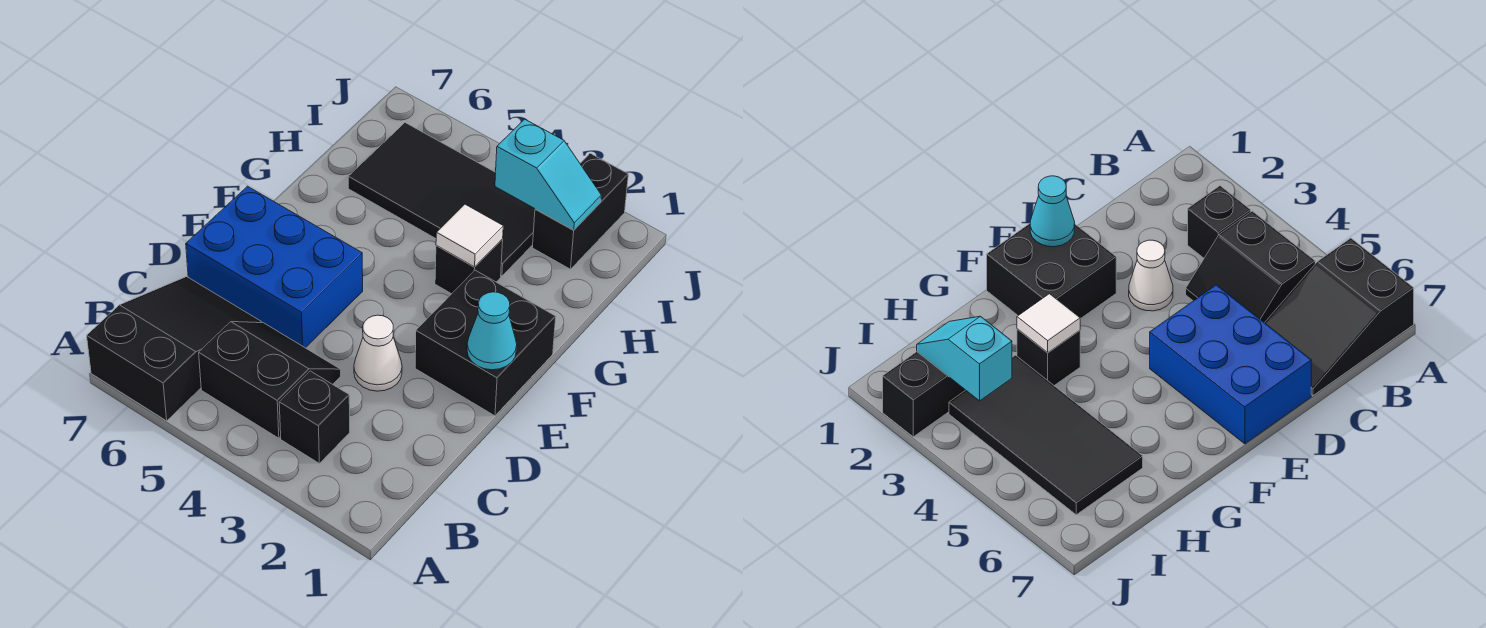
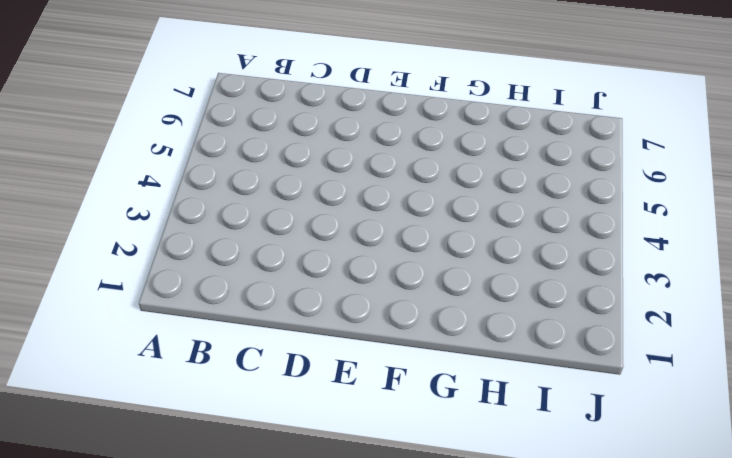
none -> black slope A6:C7 level 1 top A
none -> black brick B3 level 1
none -> black slope B4:C5 level 1 top B

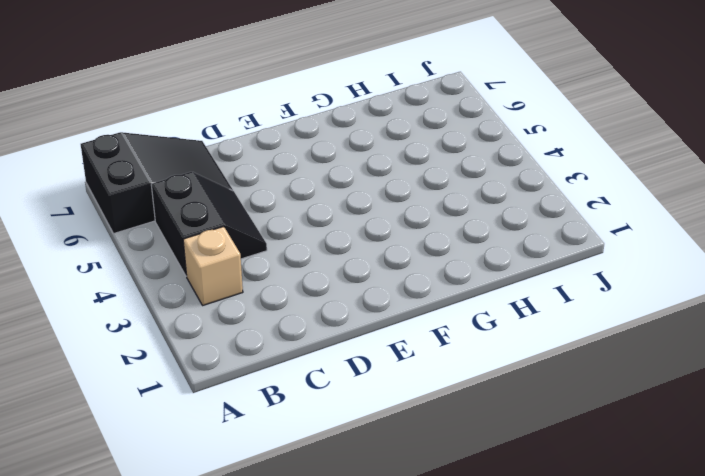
tan brick B3 level 1 -> black brick B3 level 1
none -> white cone D3 level 1
none -> blue brick D5:E7 level 1
none -> black brick E1:F2 level 1

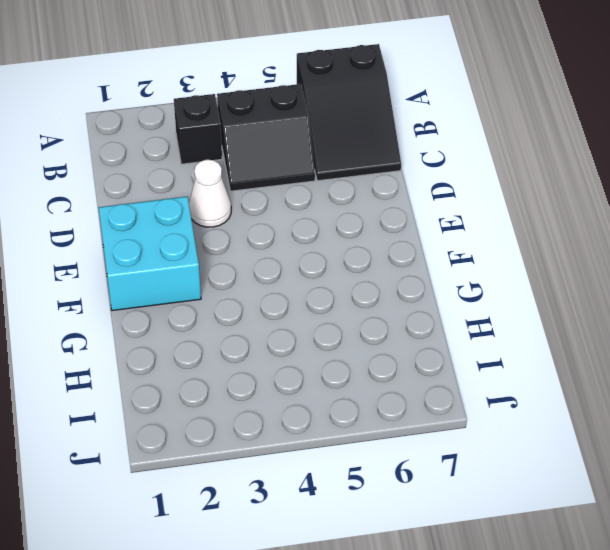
cyan brick E1:F2 level 1 -> black brick E1:F2 level 1
none -> blue brick D5:E7 level 1
none -> black brick G3 level 1
none -> black tile H3:I6 level 1

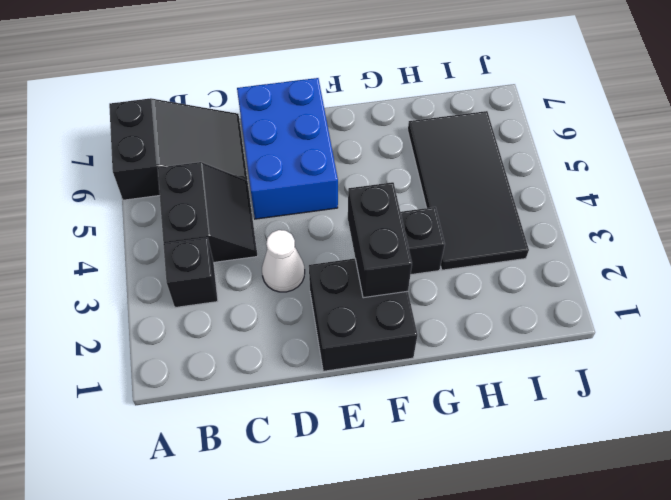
black brick F2:F3 level 2 -> black brick I2:J2 level 1
none -> cyan cone E1 level 2
none -> white tile G3 level 2
none -> cyan slope I2:I3 level 2 top 3

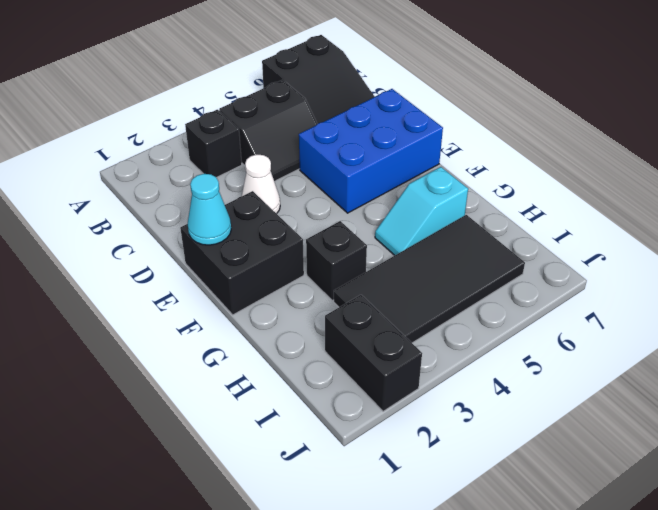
cyan slope G5:G6 level 1 top 6 -> cyan slope I2:I3 level 2 top 3
none -> white tile G3 level 2

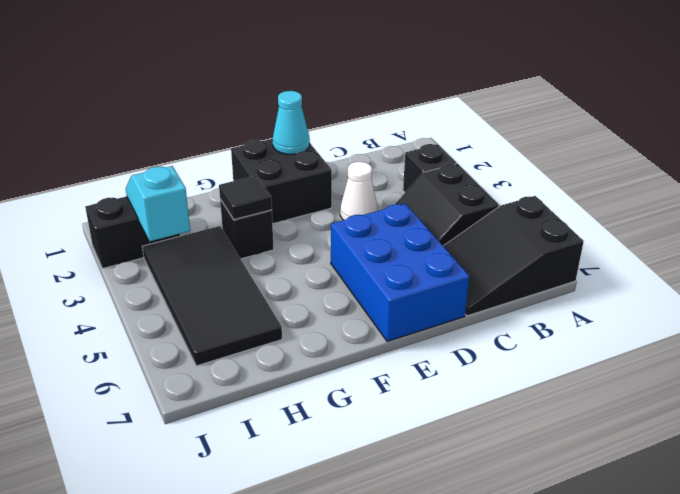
black tile G3 level 2 -> white tile G3 level 2

